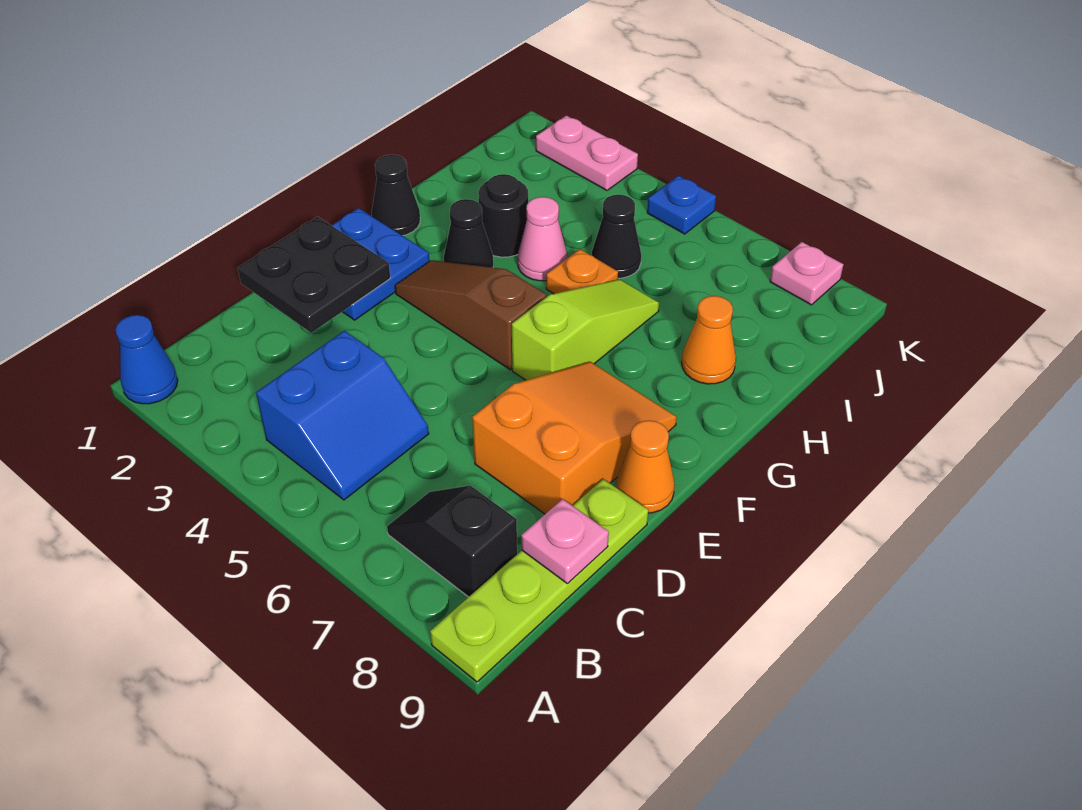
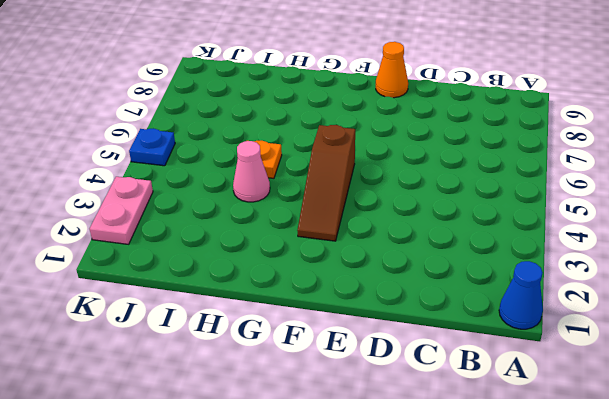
none -> lime plate A9:D9 level 1
none -> blue slope B4:C5 level 1 top 4
none -> black slope B7:B8 level 1 top 8

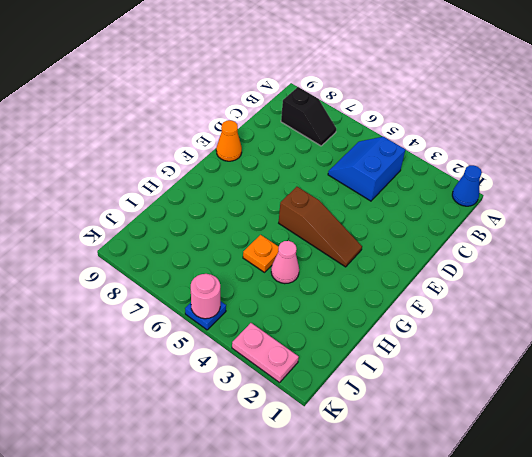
pink round brick K5 level 2 -> none
none -> lime plate A9:D9 level 1
none -> orange slope D7:F8 level 1 top D
none -> blue plate E1:F2 level 1

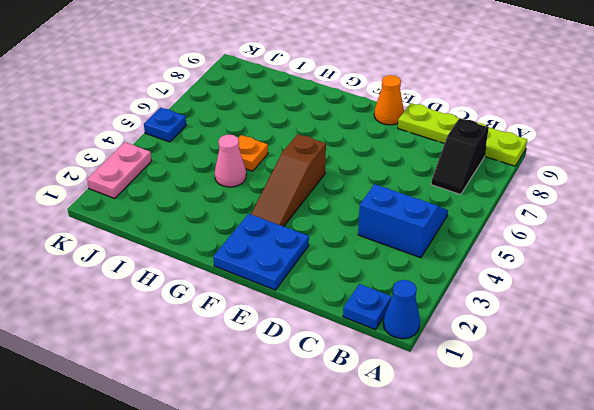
blue plate B1 level 1 -> none
none -> orange slope D7:F8 level 1 top D
none -> lime slope F6:H6 level 1 top F
none -> black cone G1 level 1

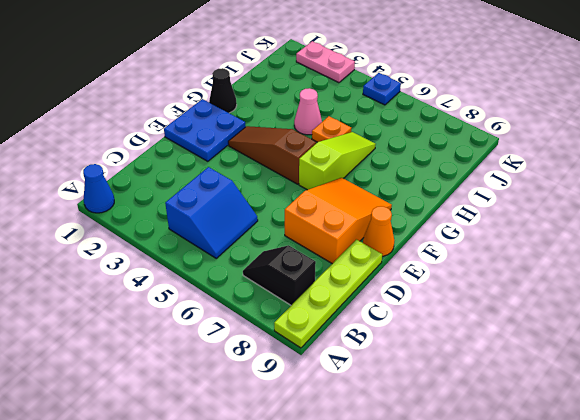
none -> black cone G3 level 1
none -> black round brick H3 level 1
none -> orange cone H8 level 1

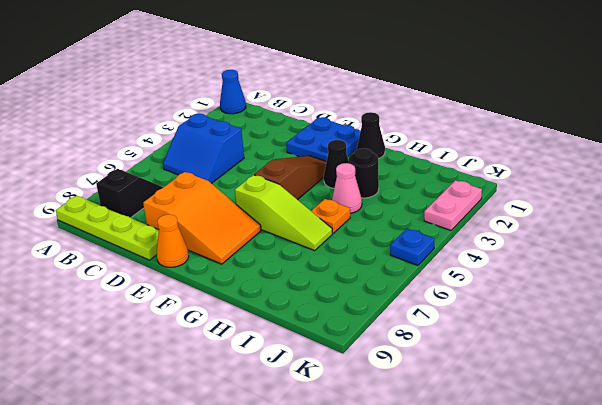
none -> orange cone H8 level 1
none -> black cone I5 level 1
none -> pink plate K8 level 1

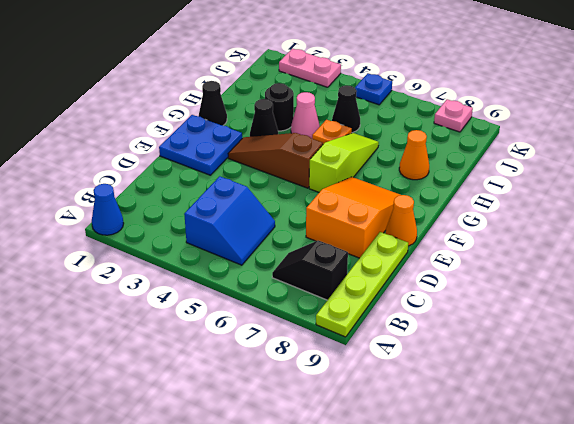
none -> pink plate C9 level 2
none -> black plate D1:E2 level 2

